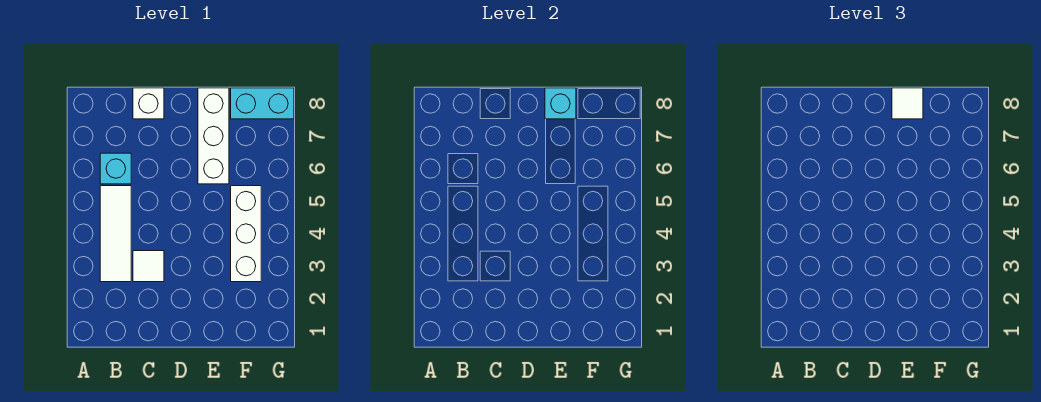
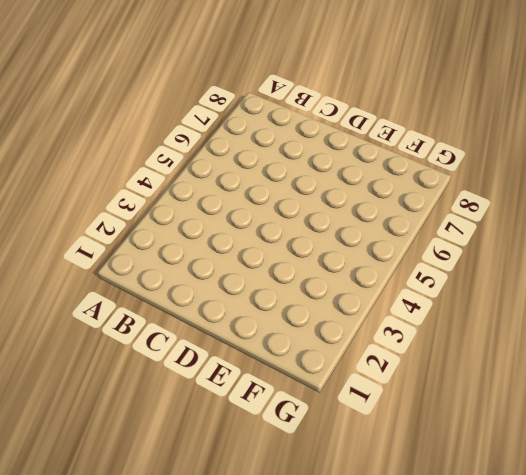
none -> white tile B3:B5 level 1
none -> cyan brick B6 level 1

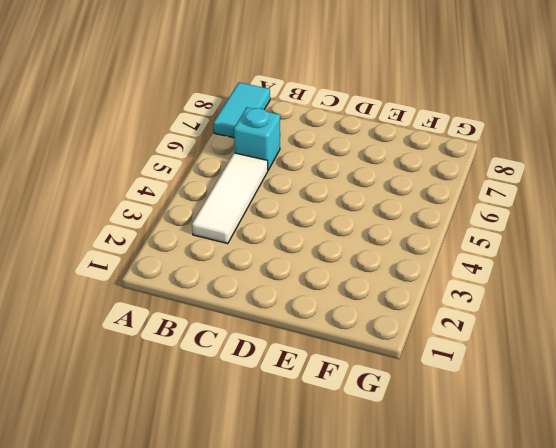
cyan tile A7:A8 level 1 -> none
none -> white tile C3 level 1
none -> white brick C8 level 1

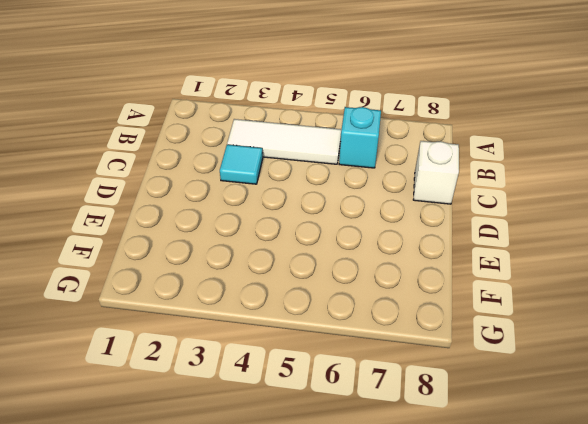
cyan tile C3 level 1 -> white tile C3 level 1
none -> white brick E6:E8 level 1
none -> white brick F3:F5 level 1

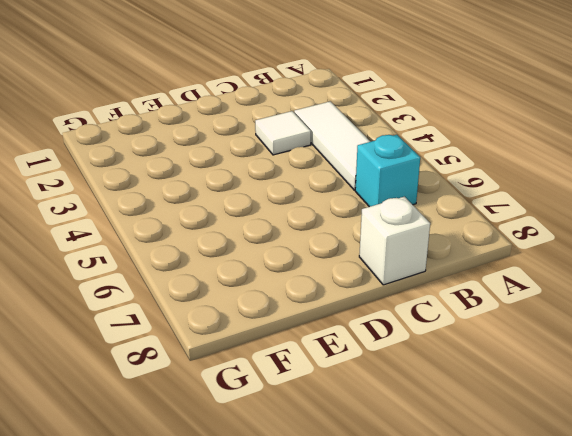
none -> white brick E6:E8 level 1
none -> white brick F3:F5 level 1

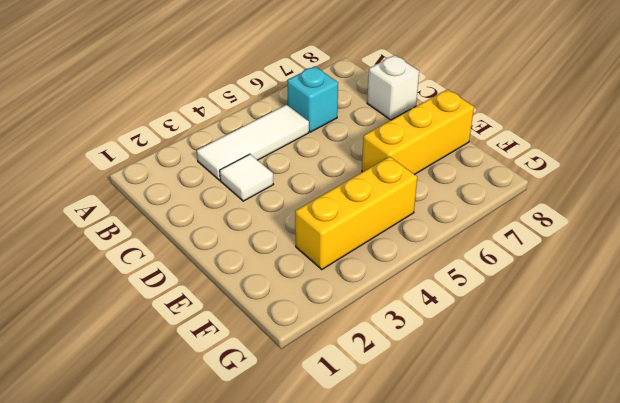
yellow brick E6:E8 level 1 -> white brick E6:E8 level 1
yellow brick F3:F5 level 1 -> white brick F3:F5 level 1
none -> cyan brick F8:G8 level 1
none -> cyan brick E8 level 2

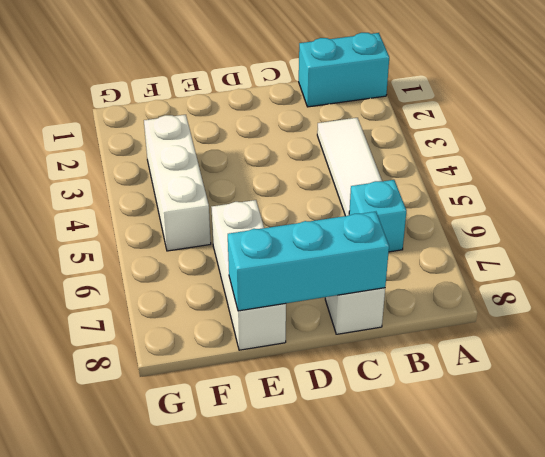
cyan brick A1:B1 level 1 -> cyan brick F8:G8 level 1
cyan brick C8:E8 level 2 -> cyan brick E8 level 2
none -> white tile C3 level 1
none -> white tile E8 level 3

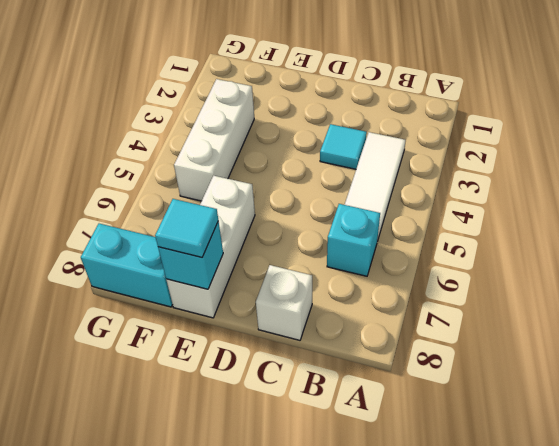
cyan tile C3 level 1 -> white tile C3 level 1
cyan tile E8 level 3 -> white tile E8 level 3

